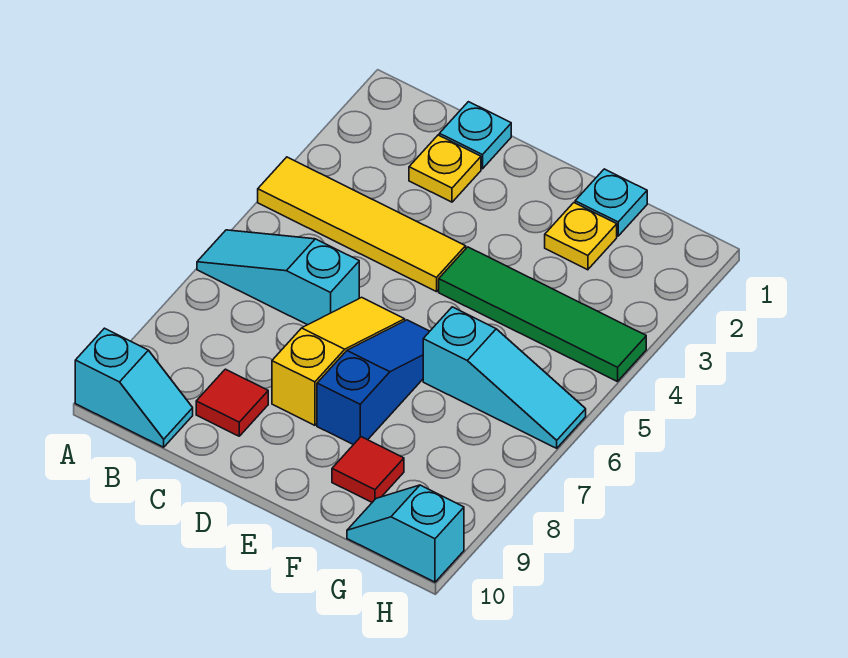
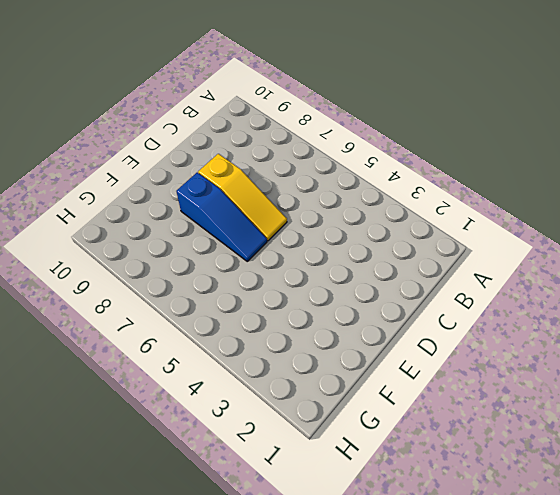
none -> yellow tile A4:D4 level 1
none -> cyan slope A6:C6 level 1 top C
none -> cyan slope A10:B10 level 1 top A

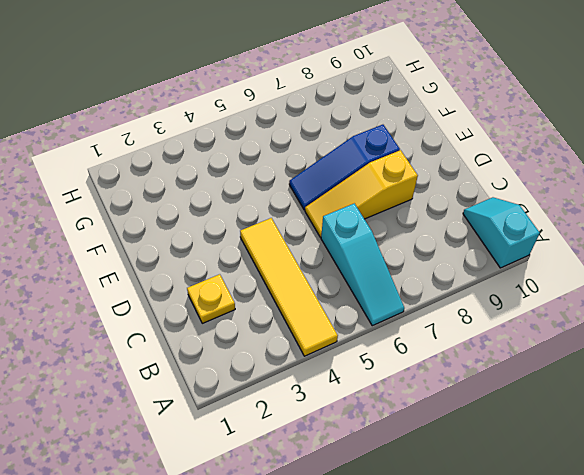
none -> cyan plate C1 level 1
none -> red tile C9 level 1
none -> green tile E4:H4 level 1

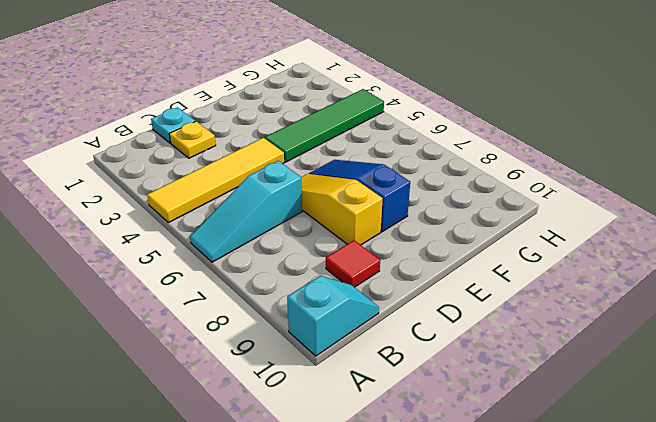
none -> cyan plate F1 level 1
none -> yellow plate F2 level 1
none -> cyan slope F6:H6 level 1 top F

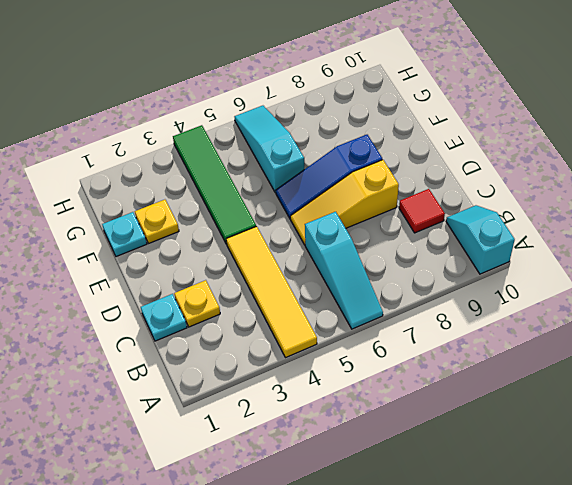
none -> red tile F9 level 1
none -> cyan slope G10:H10 level 1 top H

